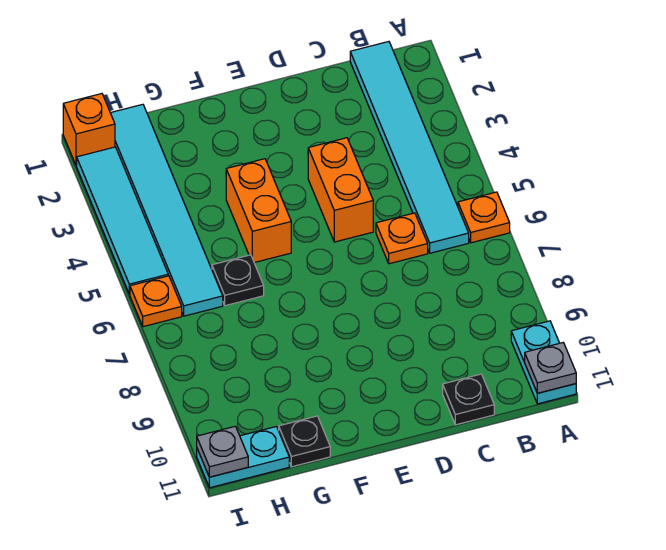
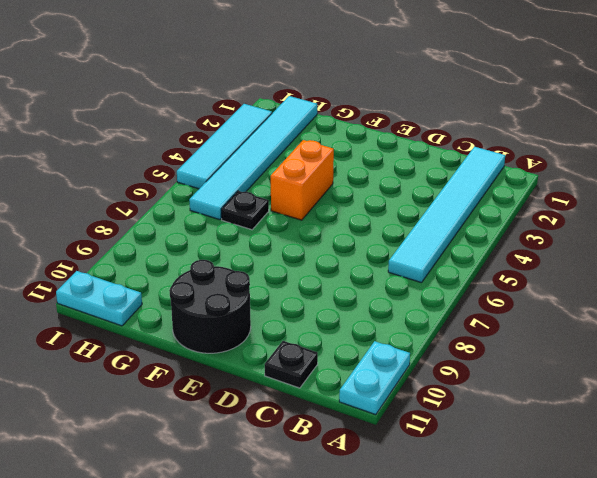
black round brick E10:F11 level 1 -> none
none -> orange plate A6 level 1
none -> orange plate C6 level 1
none -> orange brick D4:D5 level 1

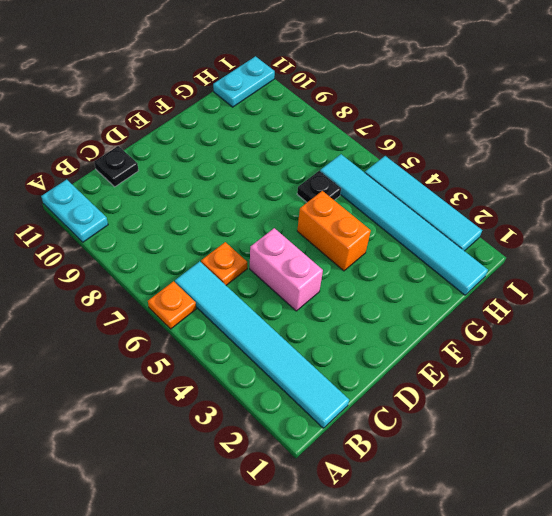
pink brick D4:D5 level 1 -> orange brick D4:D5 level 1
none -> black plate G11 level 1
none -> orange brick I1 level 1
none -> orange plate I6 level 1

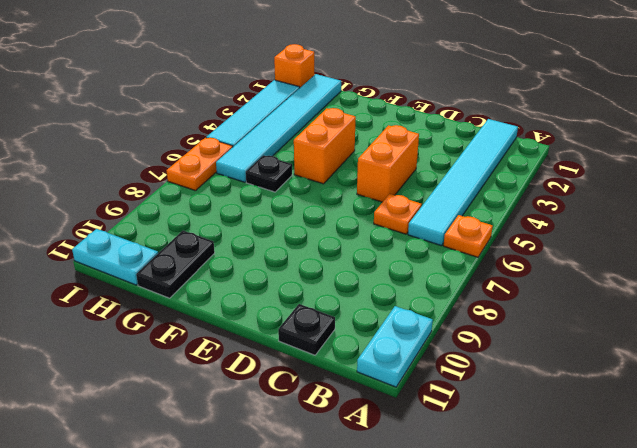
black plate G10:G11 level 1 -> black plate G11 level 1
orange plate I6:I7 level 1 -> orange plate I6 level 1
none -> grey plate A11 level 2
none -> grey plate I11 level 2

